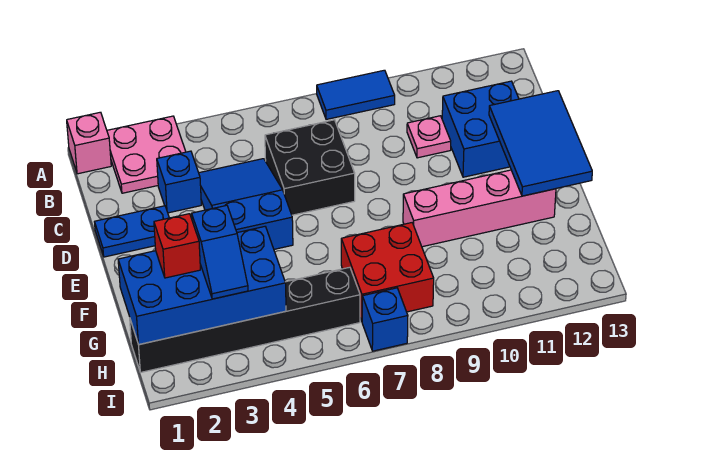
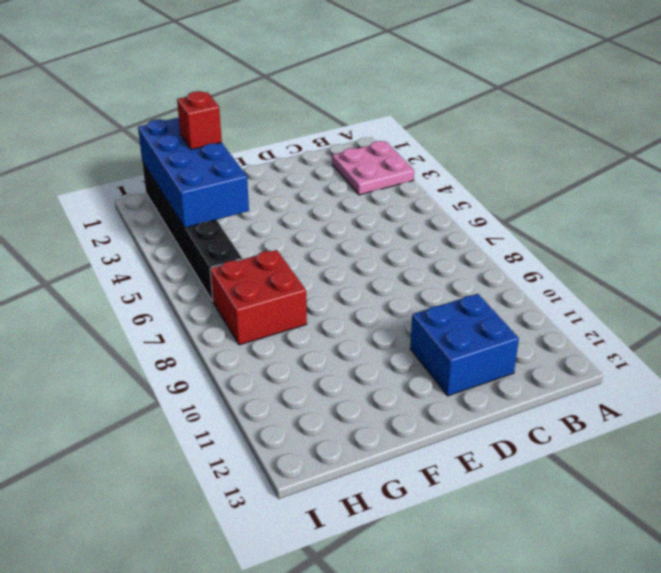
none -> pink brick A1 level 1
none -> blue tile A8:A9 level 1
none -> blue brick C3 level 1

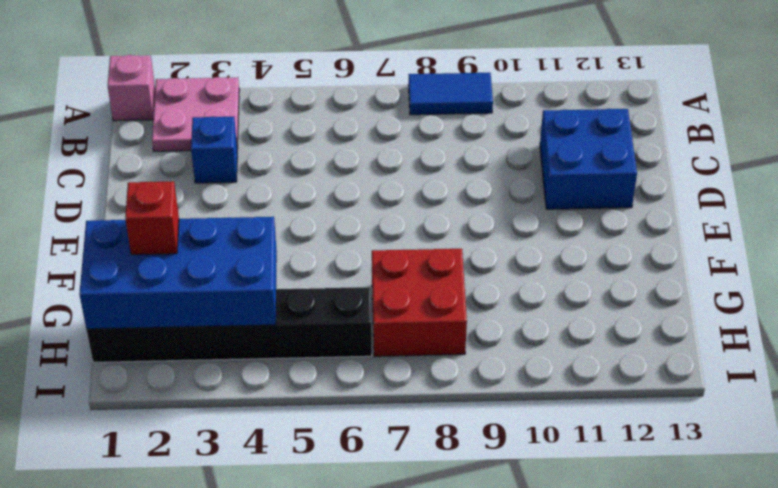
none -> blue slope C4:E5 level 1 top E
none -> black brick C6:D7 level 1
none -> pink plate C10 level 1

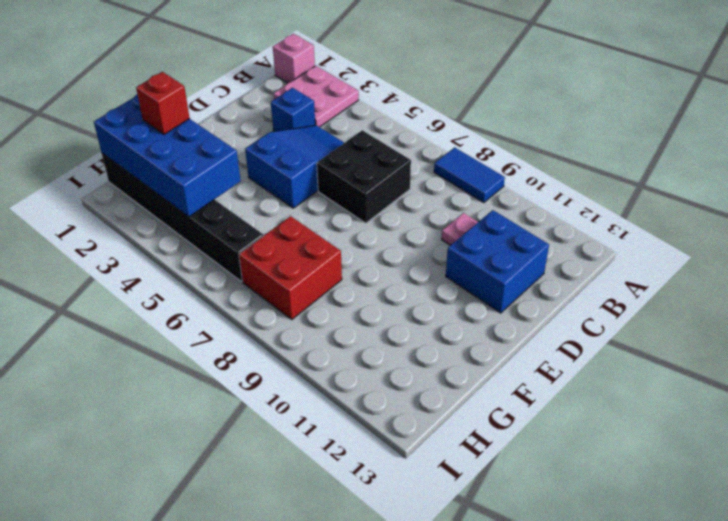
none -> blue plate D1:D2 level 1
none -> pink brick F9:F12 level 1
none -> blue brick I7 level 1

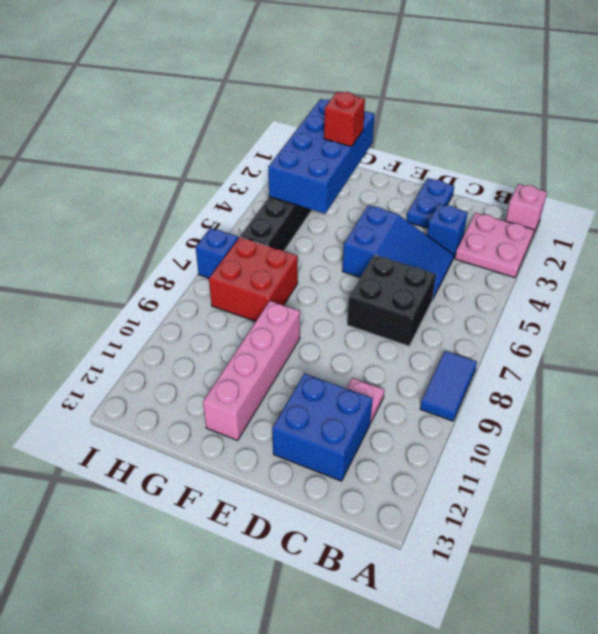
none -> blue tile D12:F13 level 2
none -> blue slope G3:H3 level 3 top G

